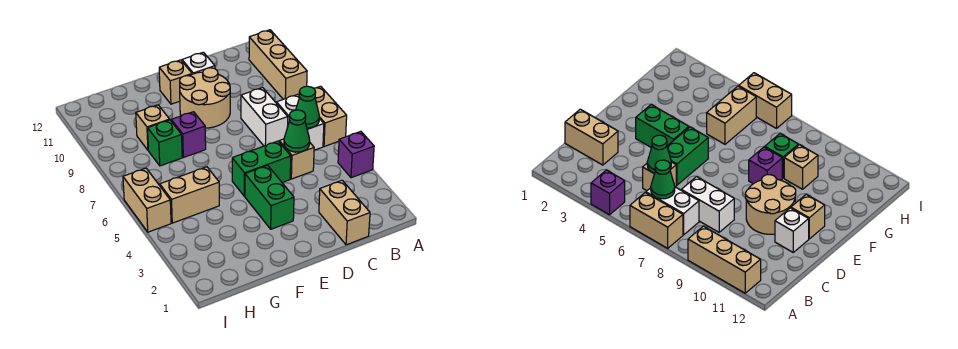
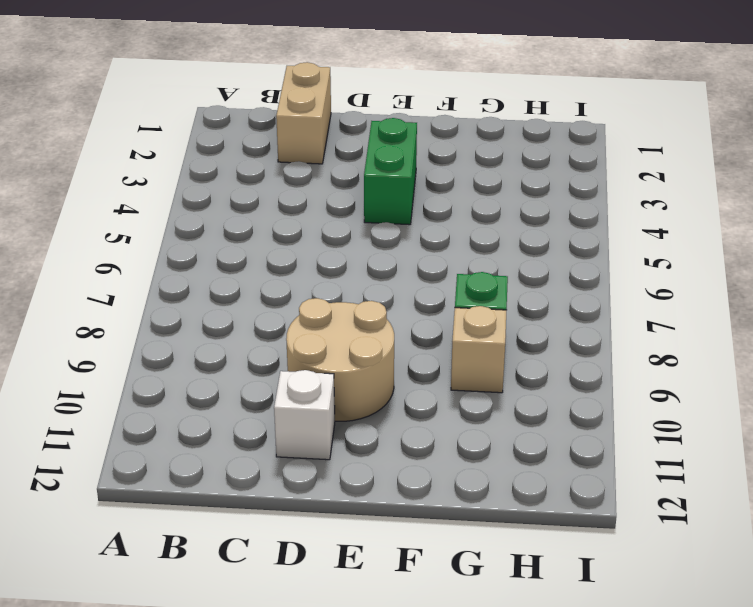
none -> purple brick A4 level 1
none -> tan brick A6:A7 level 1
none -> tan brick A9:A11 level 1

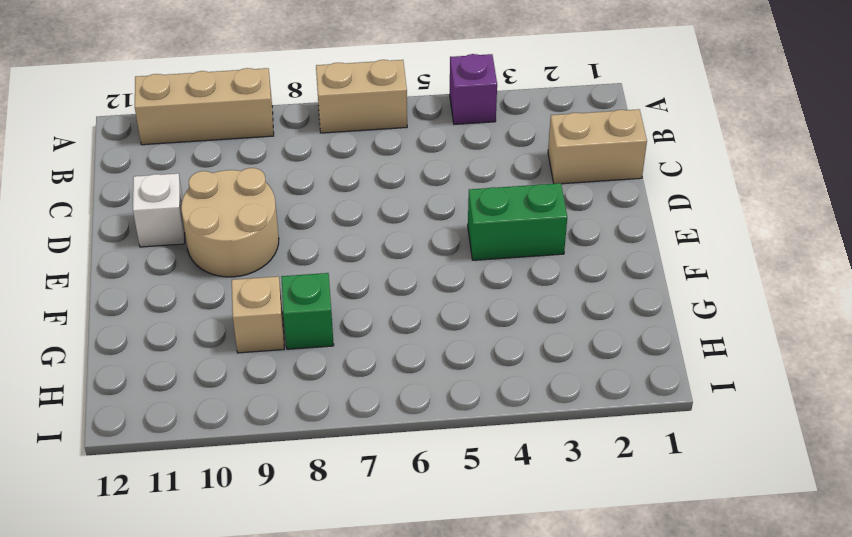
none -> white brick B6:B7 level 1
none -> tan brick C5 level 1
none -> white brick C7:C8 level 1

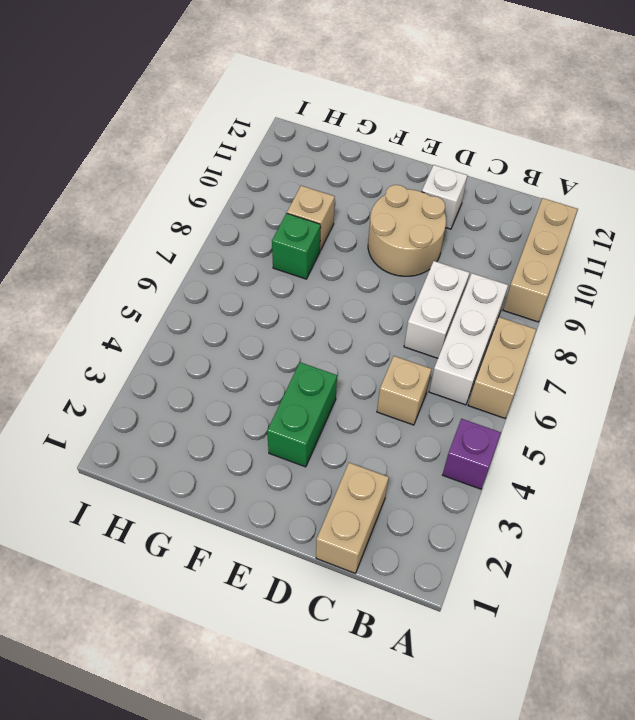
white brick B6:B8 level 1 -> white brick B6:B7 level 1
none -> green brick D5:E5 level 1
none -> tan brick E11 level 1
none -> purple brick F8 level 1

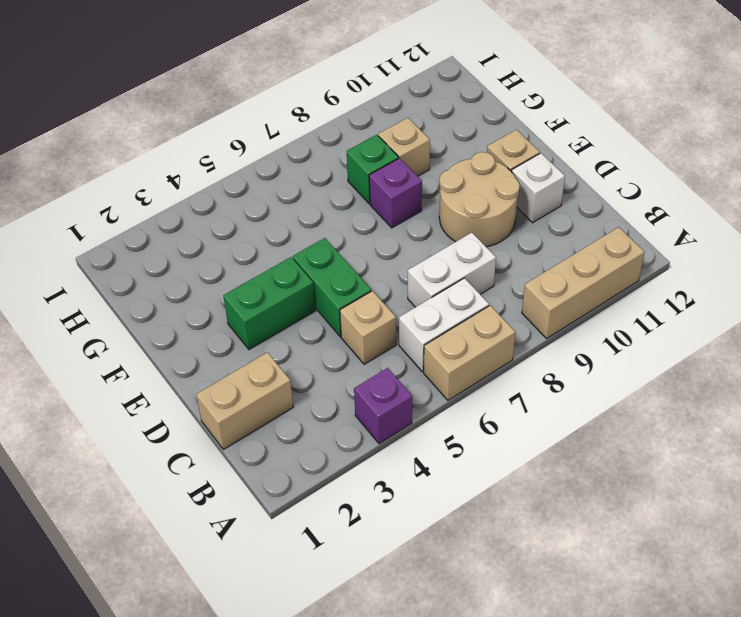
none -> tan brick G5:H5 level 1
none -> tan brick I5:I6 level 1
none -> green cone B6 level 2

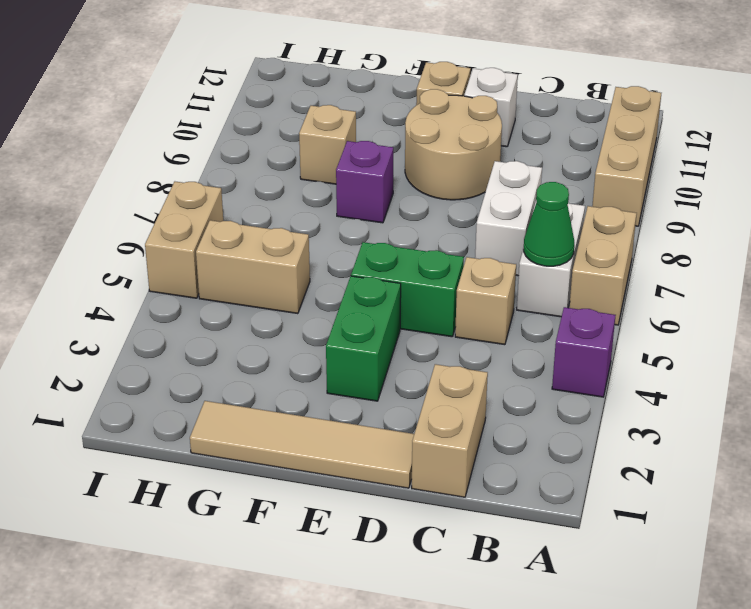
tan tile D1:G1 level 1 -> none
none -> green brick G8 level 1
none -> green cone C5 level 2

